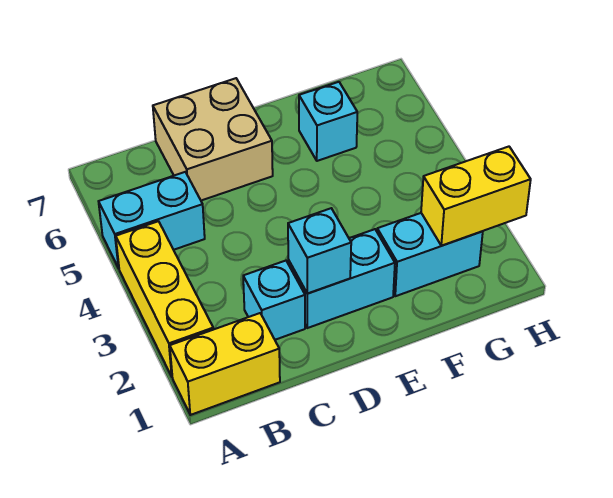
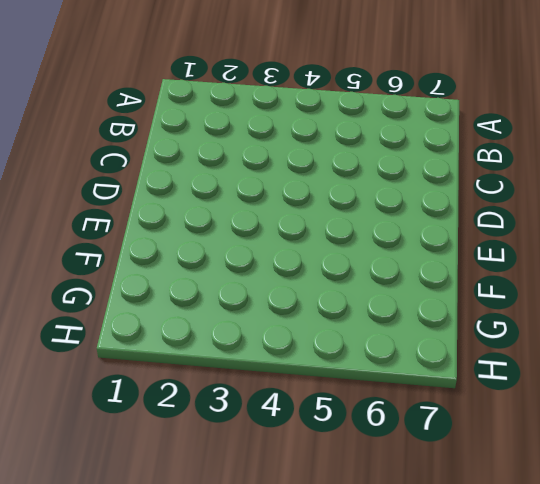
none -> yellow brick A1:B1 level 1
none -> yellow brick A2:A4 level 1

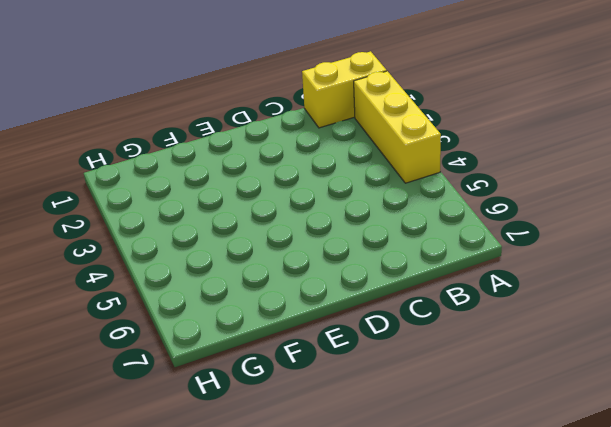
none -> cyan brick A5:B5 level 1
none -> cyan brick C2 level 1

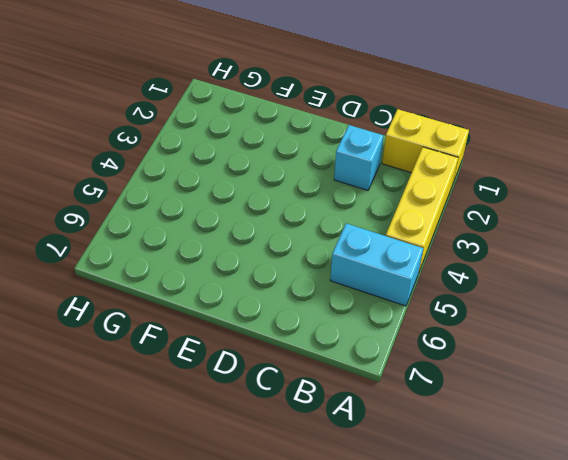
none -> tan brick C6:D7 level 1
none -> cyan brick D2:E2 level 1

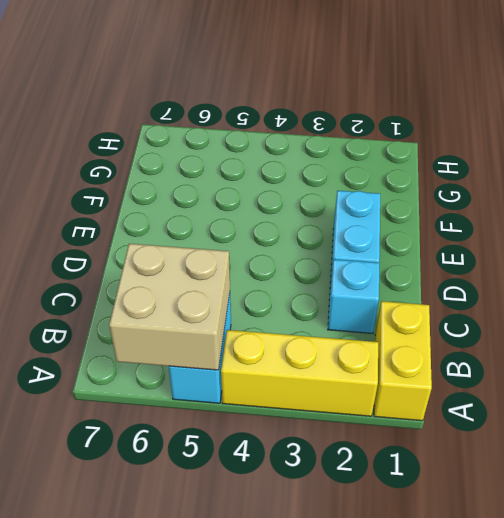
tan brick A5:B6 level 2 -> tan brick C6:D7 level 1
none -> cyan brick F2:G2 level 1
none -> cyan brick F6 level 1

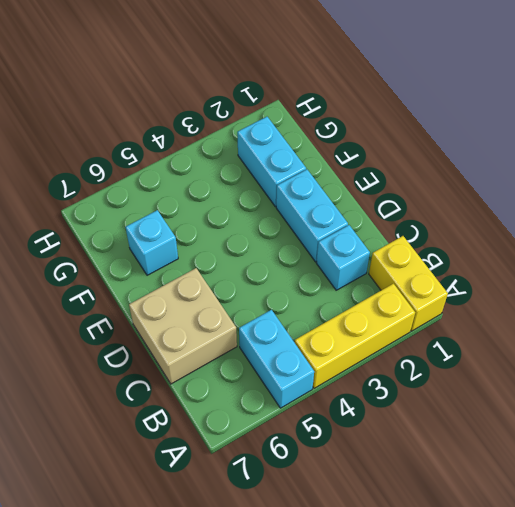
none -> cyan brick D2 level 2
none -> yellow brick G2:H2 level 2

